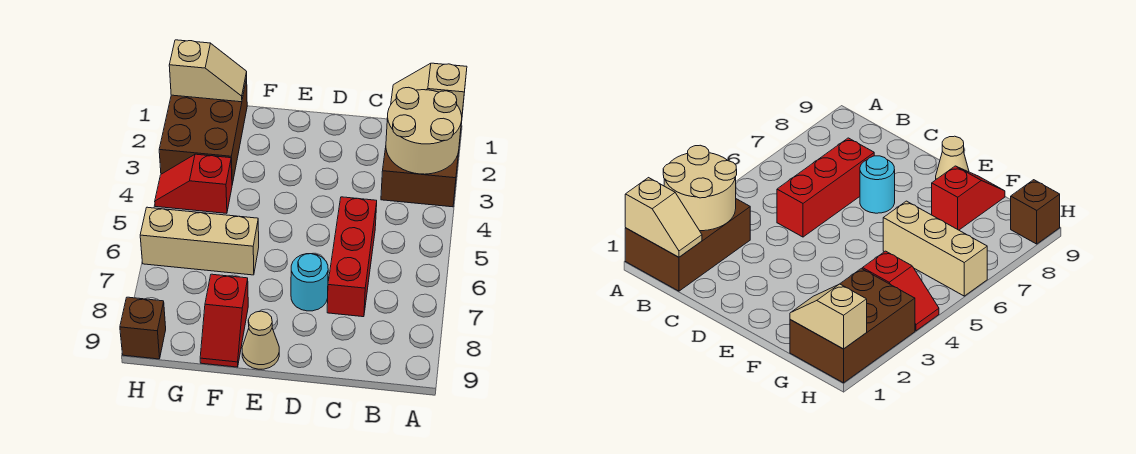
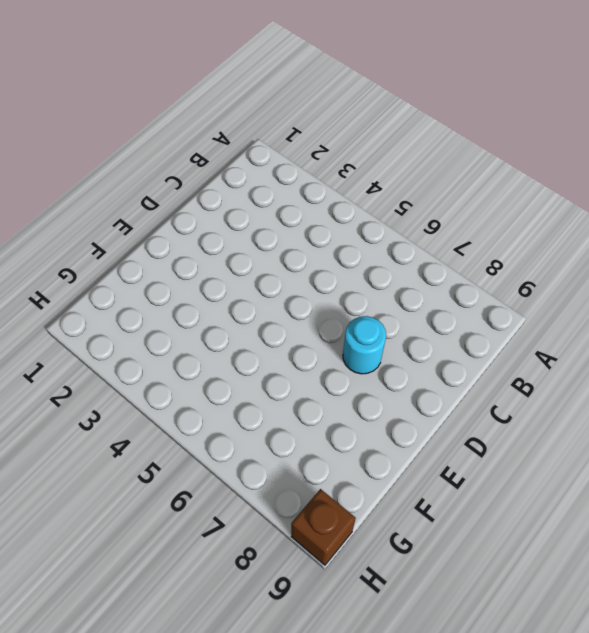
none -> brown brick A1:B3 level 1
none -> red brick C5:C7 level 1
none -> tan cone E9 level 1

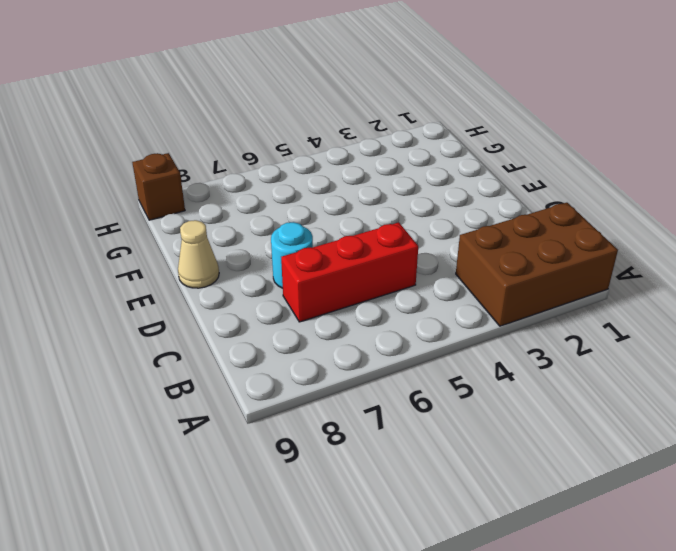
none -> tan brick F6:H6 level 1
none -> red slope F8:F9 level 1 top 8
none -> brown brick G1:H3 level 1

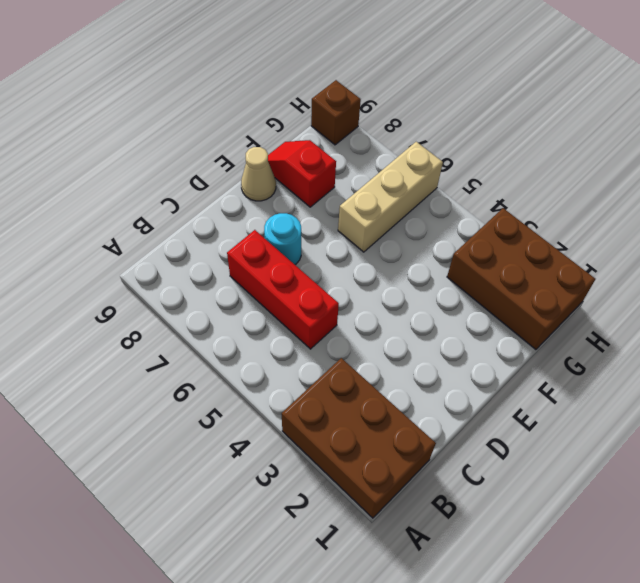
none -> red slope G4:H4 level 1 top G
none -> tan slope A1:B1 level 2 top A
none -> tan round brick A2:B3 level 2

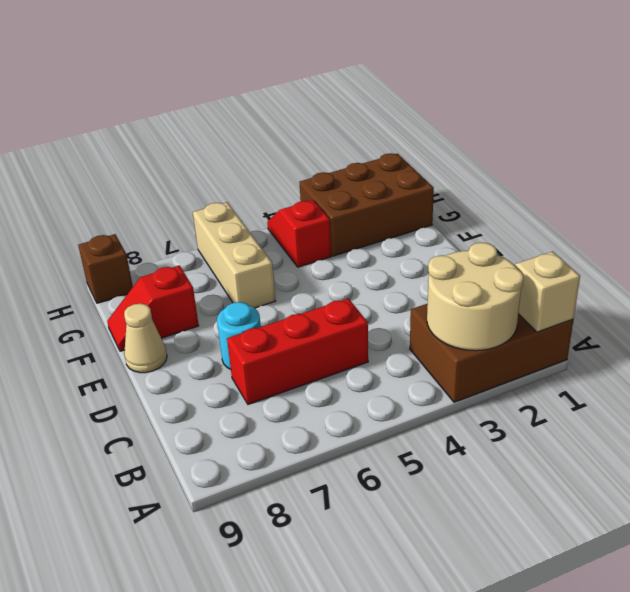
none -> tan slope G1:H1 level 2 top H

